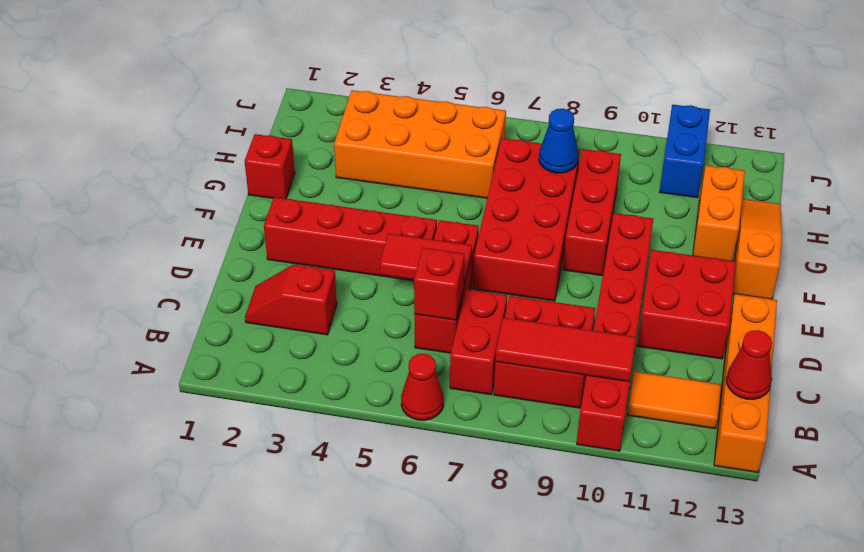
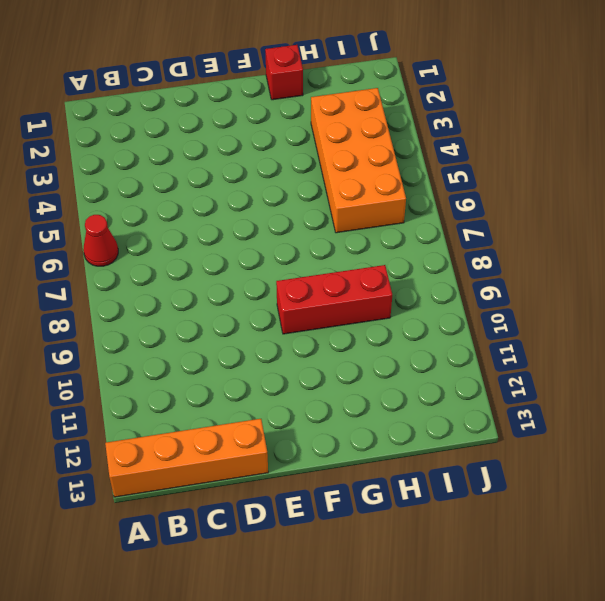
none -> red brick A10:F10 level 1
none -> red brick B7:C7 level 1
none -> red brick B8:C9 level 1

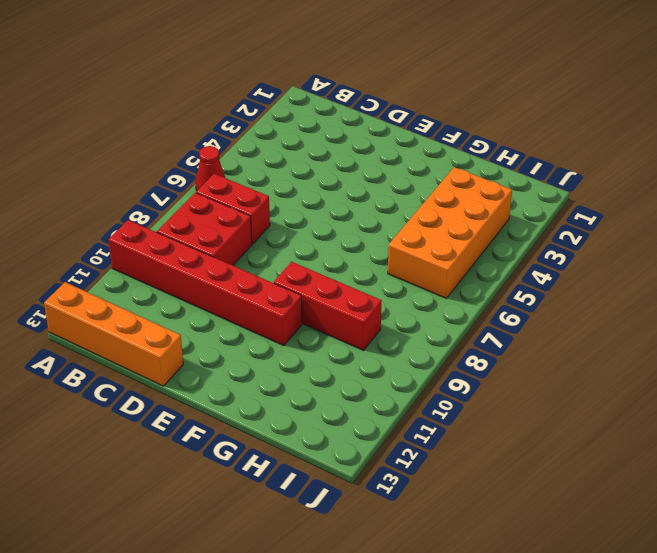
none -> orange tile B11:B12 level 1
none -> red slope C2:C3 level 1 top 3
none -> red brick C6:E6 level 1

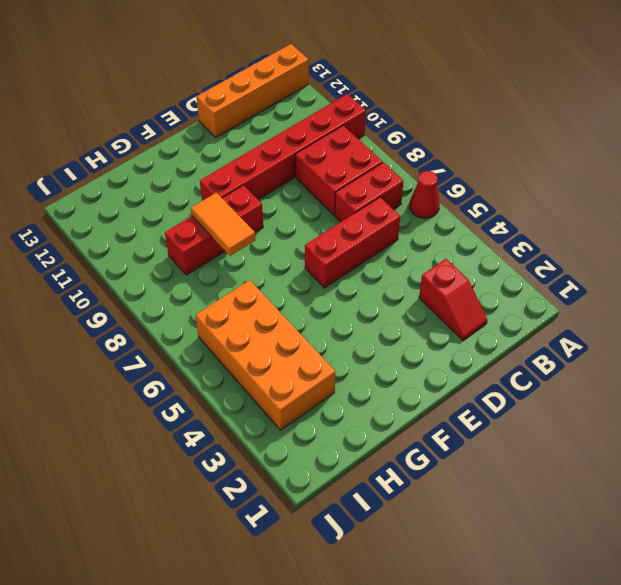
orange tile G8:G9 level 2 -> orange tile B11:B12 level 1
none -> red brick D11:E12 level 1
none -> red brick E2:E5 level 1
none -> red brick E7:H8 level 1

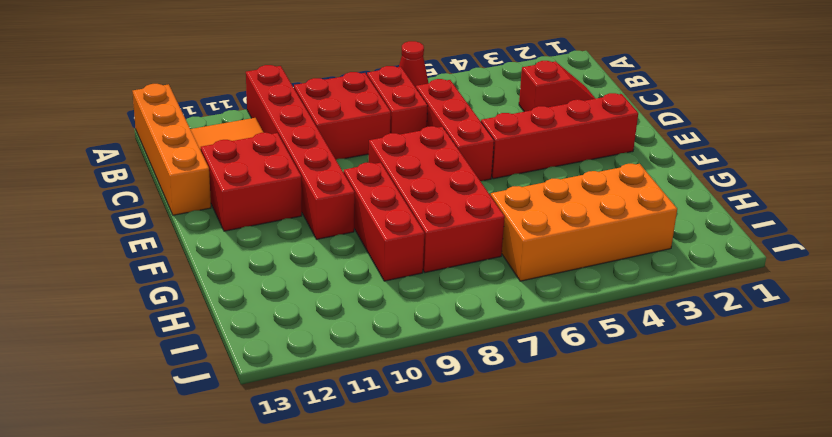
none -> orange slope F13:H13 level 1 top F
none -> red brick G1 level 1
none -> orange brick G12:H12 level 1

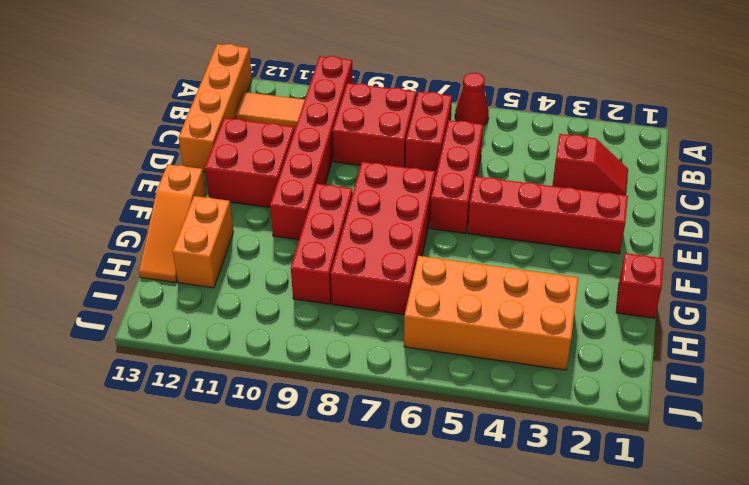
none -> blue brick I11:J11 level 1
none -> red tile B8:B10 level 2
none -> red cone B13 level 2

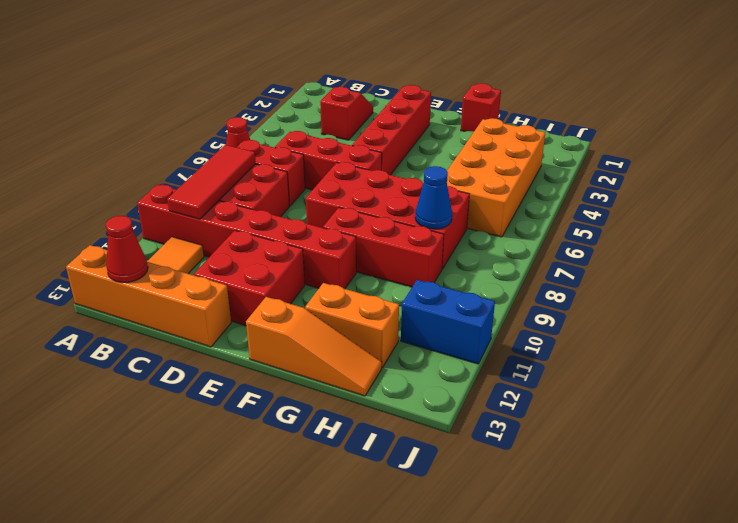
none -> red brick C6 level 2
none -> red tile D5:D6 level 2

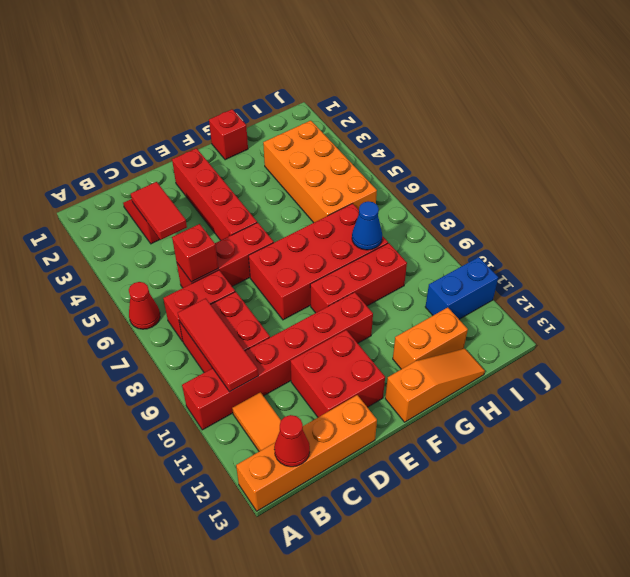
red tile C3:C4 level 2 -> red tile D5:D6 level 2

